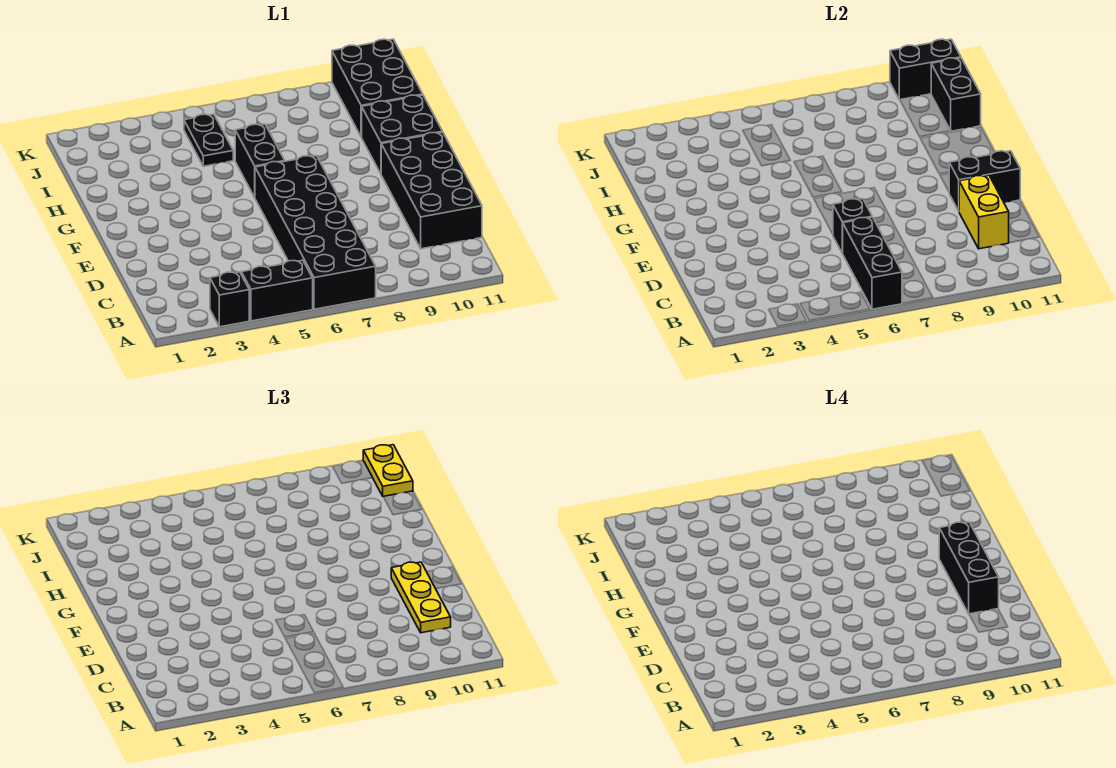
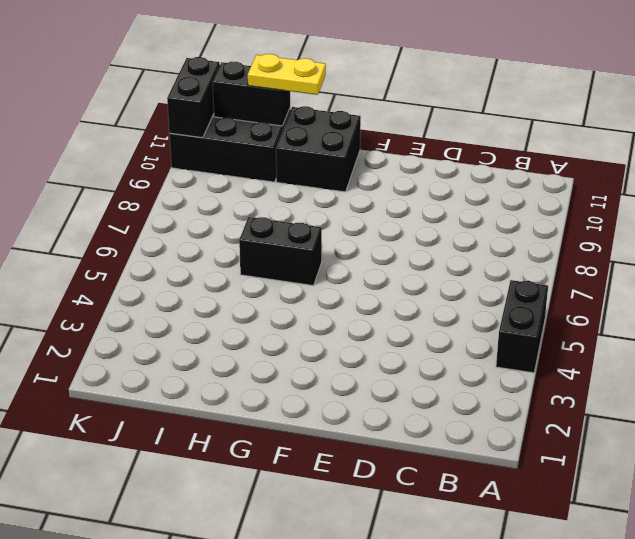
yellow plate H11:I11 level 3 -> yellow plate J11:K11 level 3
none -> black brick A3 level 1
none -> black brick A6:F7 level 1
none -> black brick C10:F11 level 1

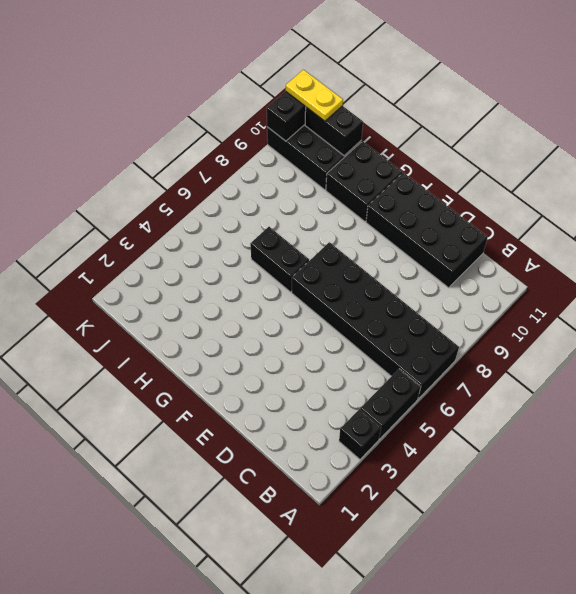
none -> black plate I5:J5 level 1
none -> black brick A6:C6 level 2
none -> yellow brick C10:D10 level 2

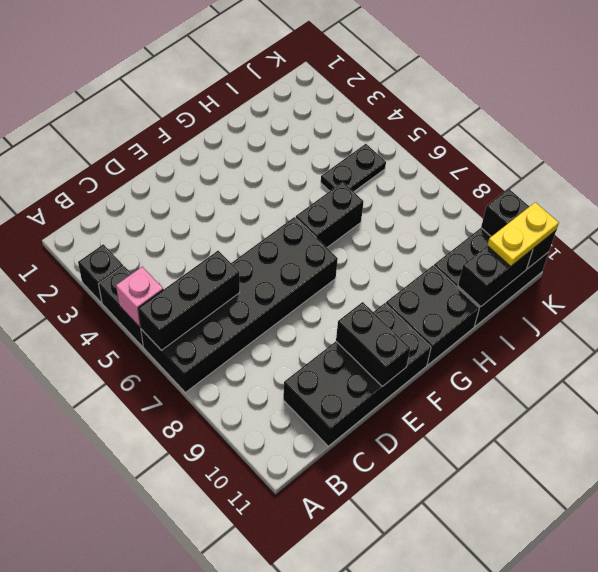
pink brick A5 level 2 -> none
none -> yellow brick C10:D10 level 2
none -> black brick D6 level 2
none -> yellow plate C10:E10 level 3

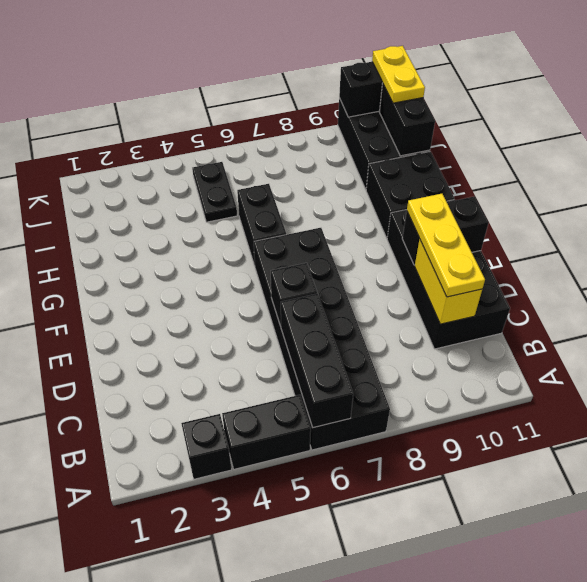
none -> black brick D10:F10 level 4

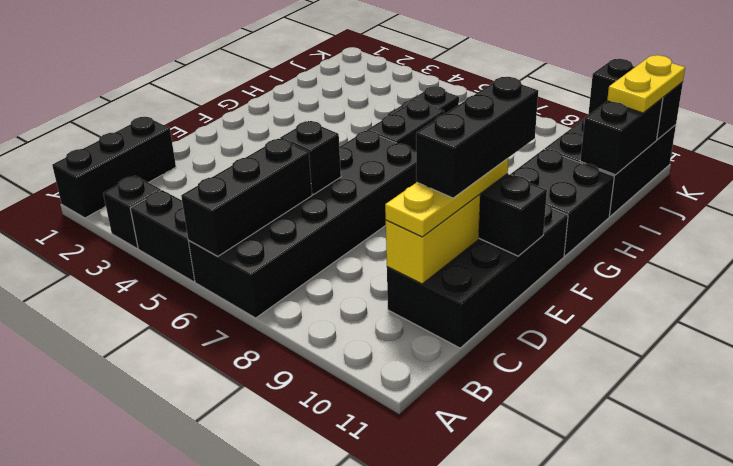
black brick A1:C1 level 1 -> none

